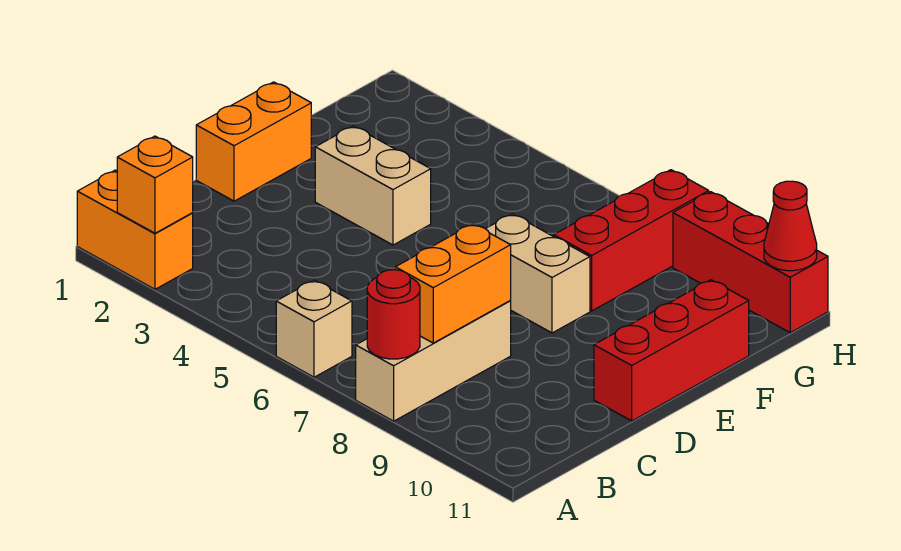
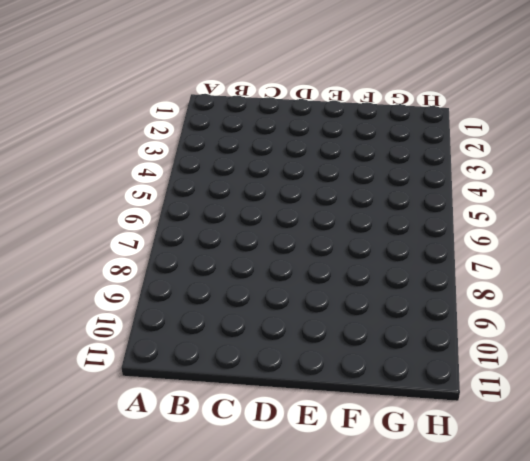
none -> orange brick A1:A2 level 1
none -> tan brick A6 level 1
none -> tan brick A8:C8 level 1

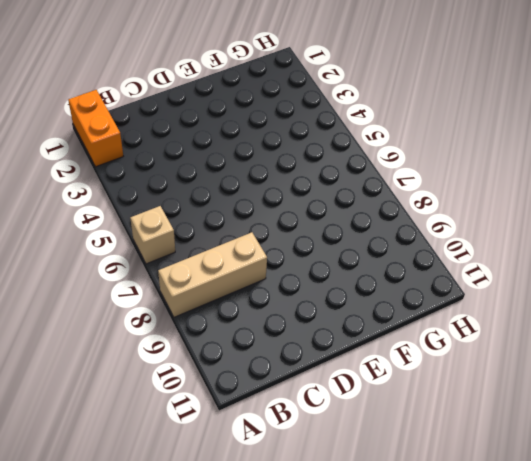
none -> orange brick D1:E1 level 1
none -> red brick D11:F11 level 1
none -> tan brick E3:E4 level 1

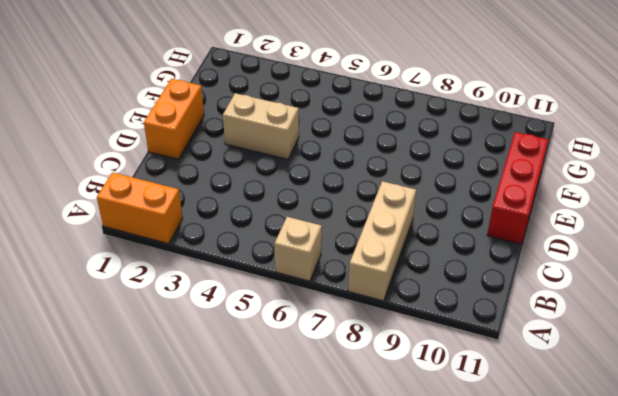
none -> tan brick E7:E8 level 1
none -> red brick F8:H8 level 1
none -> red brick H9:H11 level 1

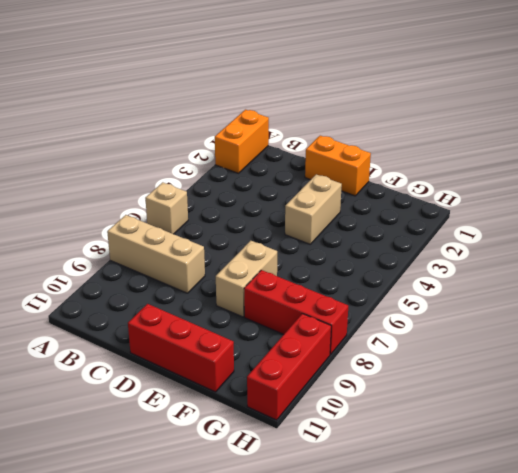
none -> orange brick A2 level 2
none -> red round brick A8 level 2
none -> orange brick B8:C8 level 2

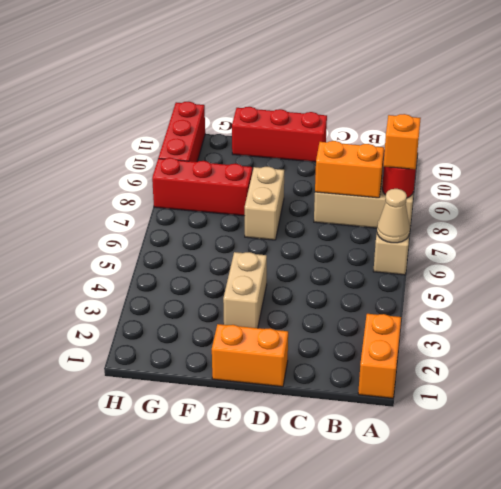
tan cone A6 level 2 -> none
orange brick A8 level 3 -> orange brick A2 level 2
none -> red cone H11 level 2

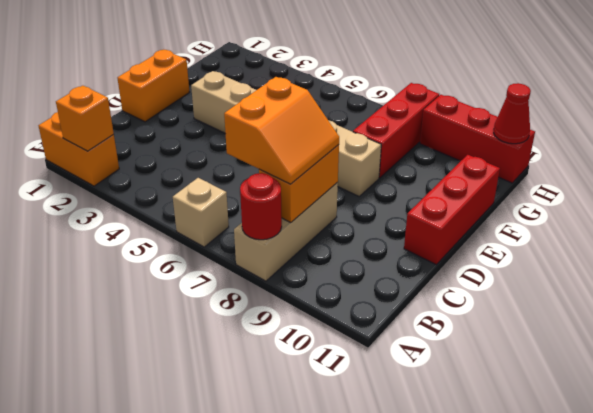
orange slope B7:C8 level 3 top 7 -> none

